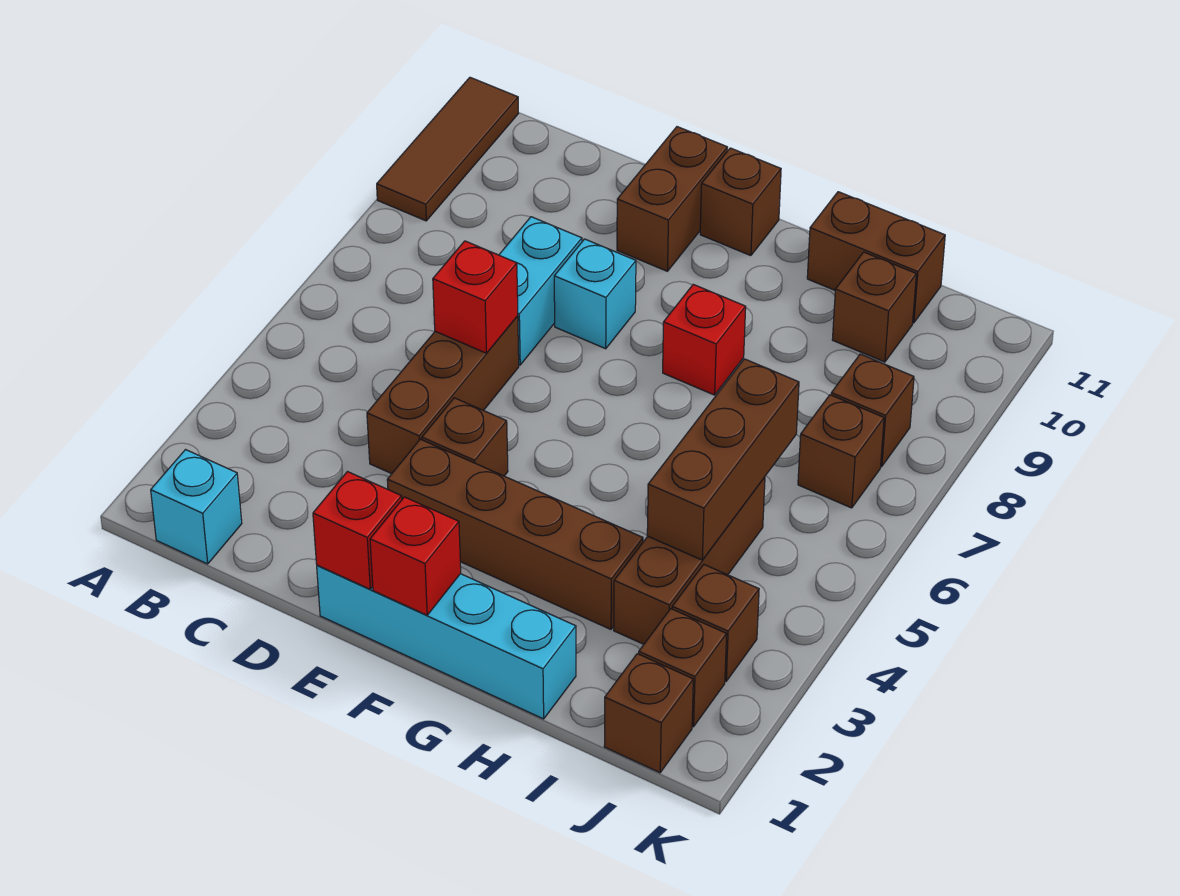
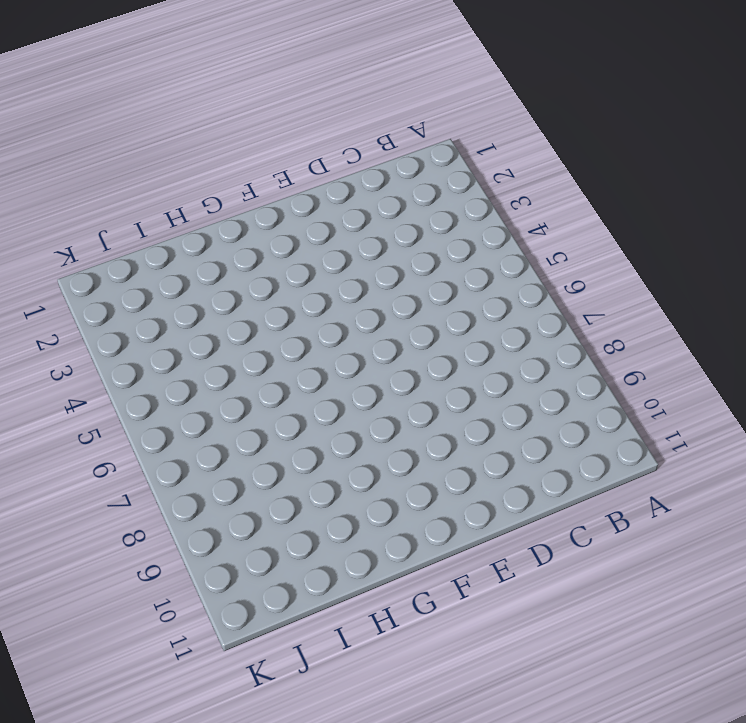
none -> brown tile A9:A11 level 1
none -> cyan brick B1 level 1
none -> brown brick D4:D6 level 1

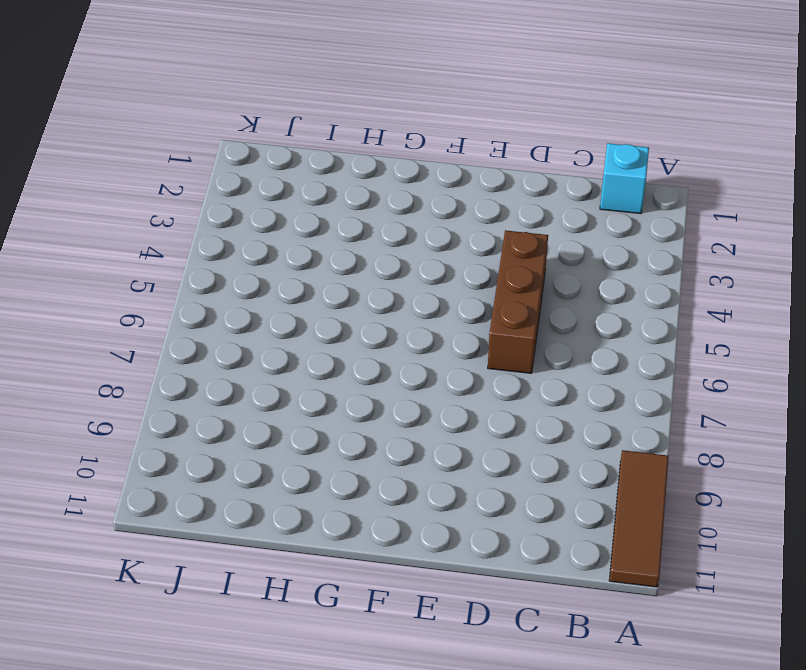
none -> cyan brick D7:D8 level 1
none -> cyan brick E1:H1 level 1
none -> brown brick E3:H3 level 1

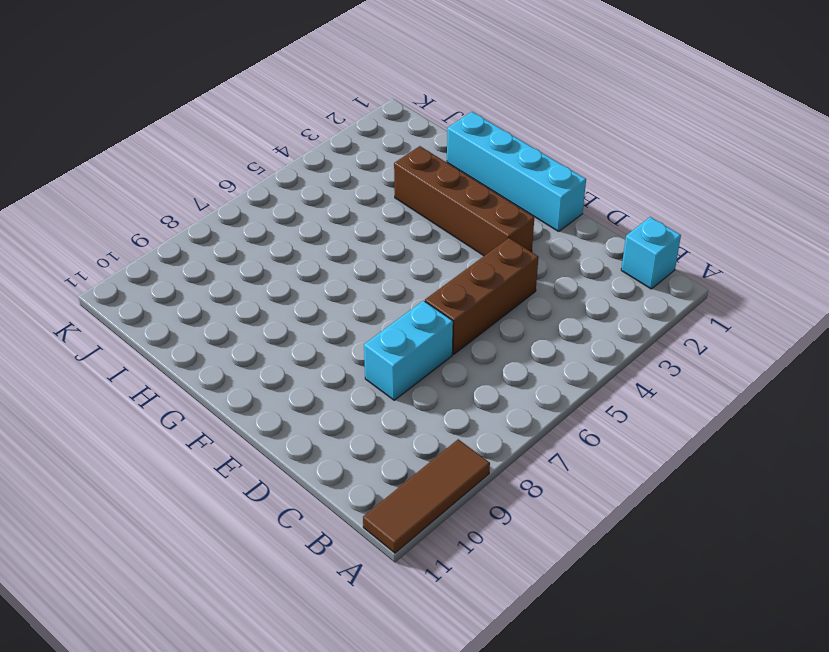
none -> brown brick E4 level 1
none -> cyan brick E8 level 1
none -> brown brick E10:E11 level 1

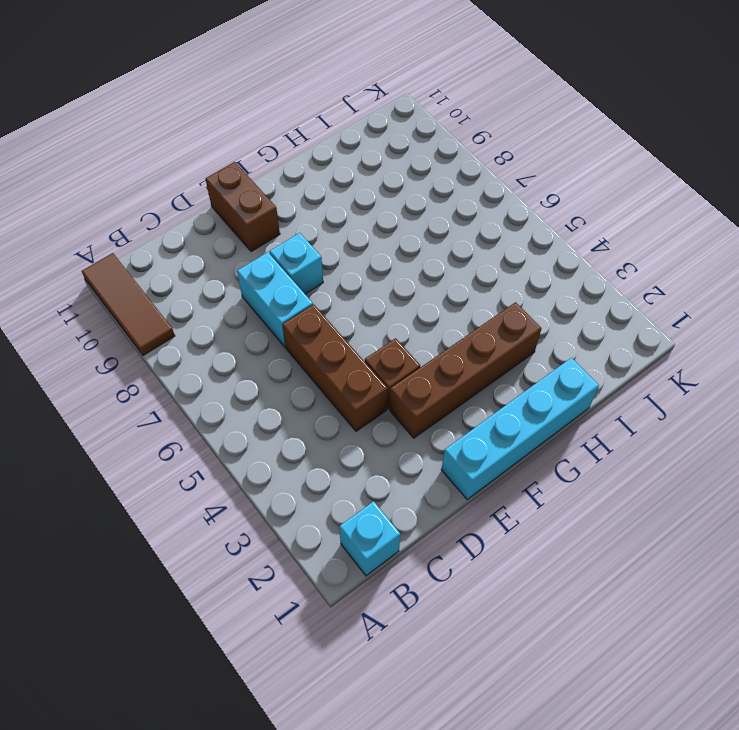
none -> brown brick F11 level 1
none -> red brick G8 level 1
none -> brown brick H11:I11 level 1

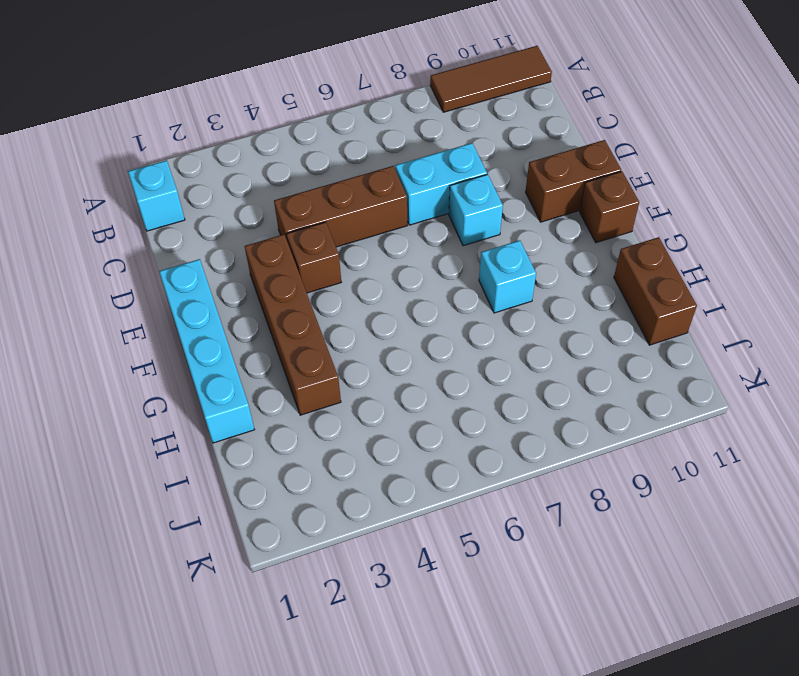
cyan brick G8 level 1 -> red brick G8 level 1
none -> brown brick I3:I5 level 1
none -> brown brick I10 level 1
none -> brown brick J1 level 1

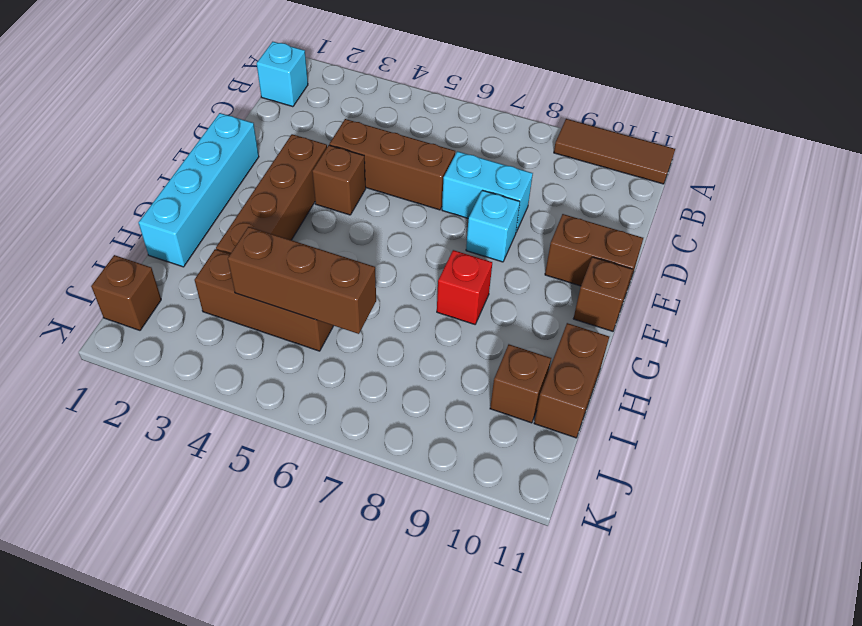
none -> brown brick J2 level 1
none -> brown brick J3 level 1
none -> brown brick J7 level 1

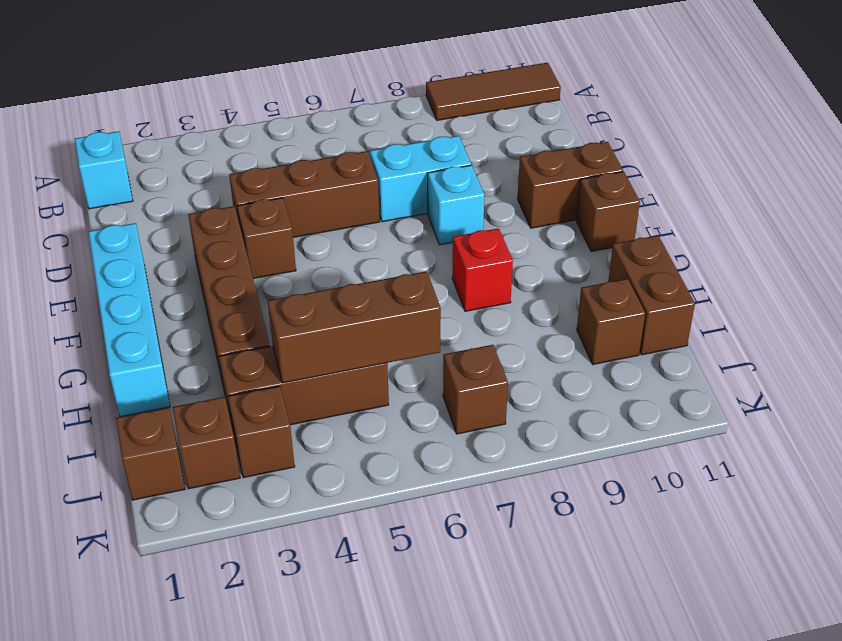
none -> brown brick J8 level 1
none -> red brick D6 level 2
none -> red brick E1 level 2

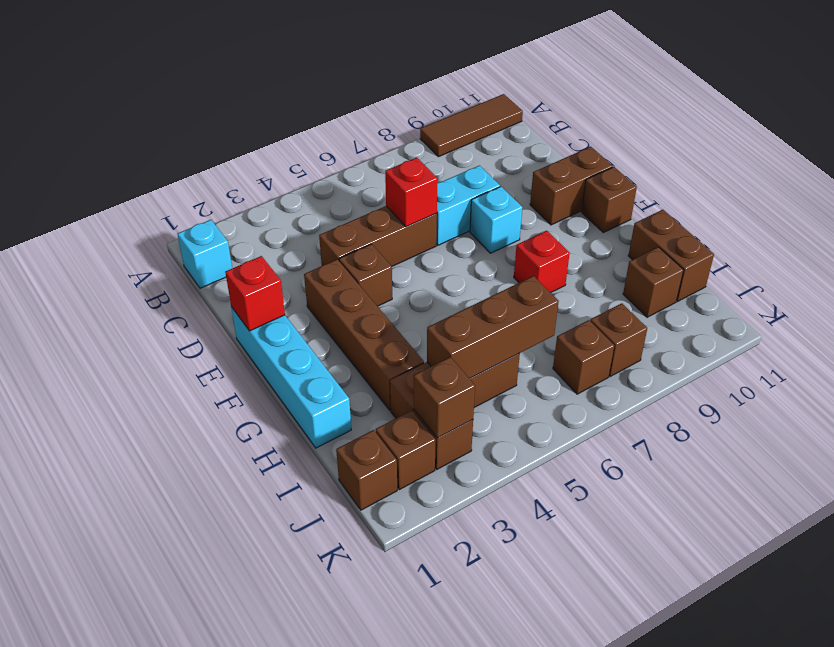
brown brick J3 level 2 -> none
none -> red brick F1 level 2

